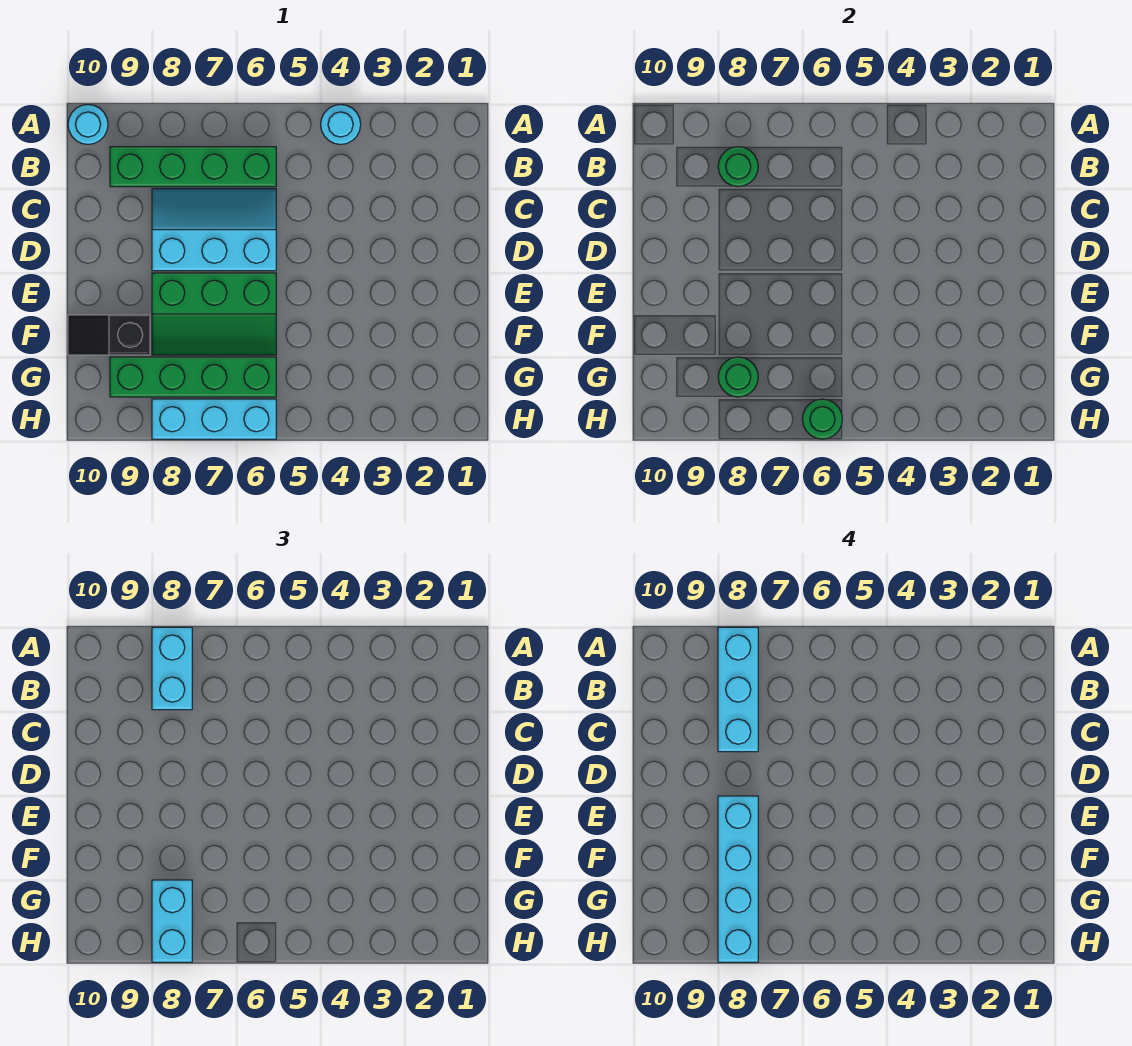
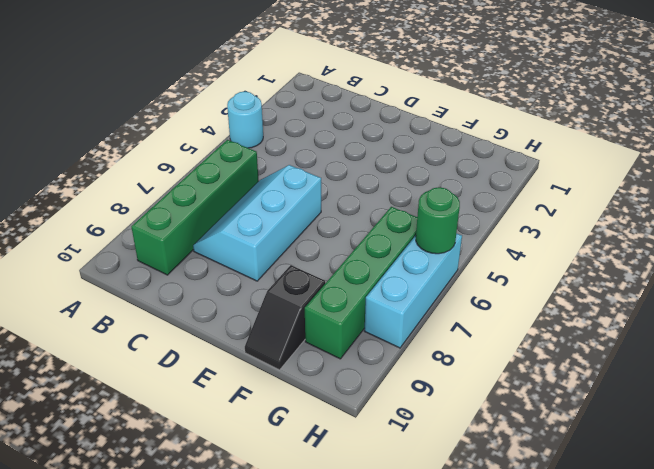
none -> cyan round brick A10 level 1
none -> green slope E6:F8 level 1 top E
none -> green round brick B8 level 2

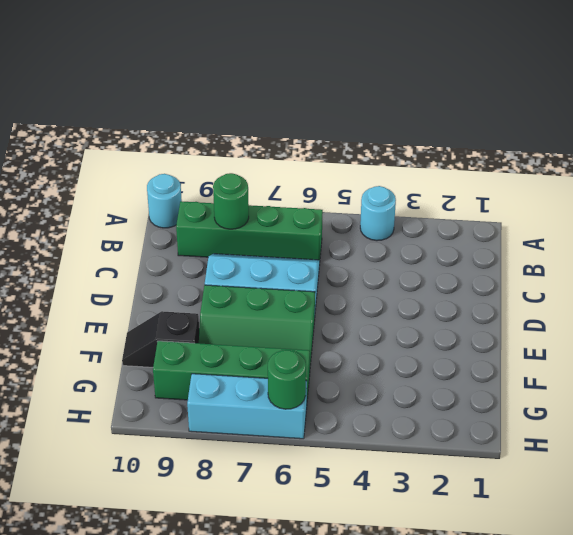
none -> green round brick G8 level 2
none -> cyan brick A8:B8 level 3
none -> cyan brick G8:H8 level 3

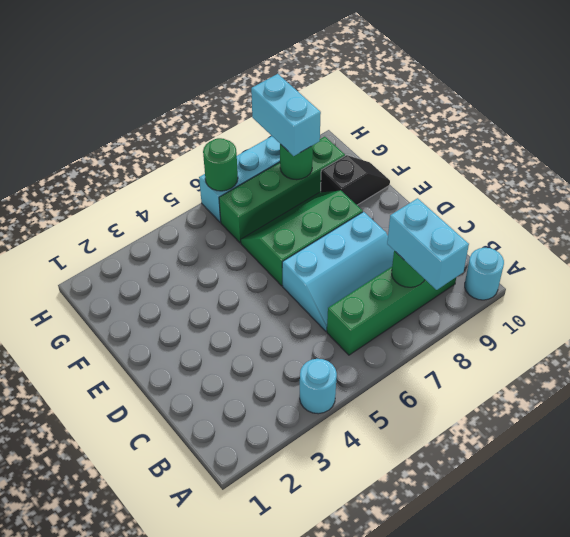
none -> cyan brick A8:C8 level 4
none -> cyan brick E8:H8 level 4

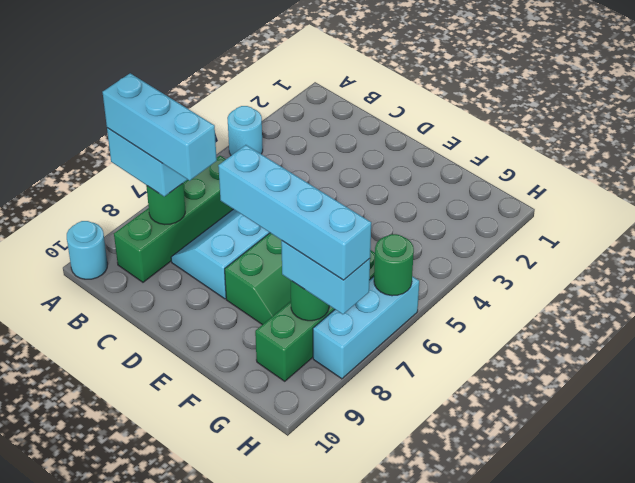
none -> black slope F9:F10 level 1 top 9

